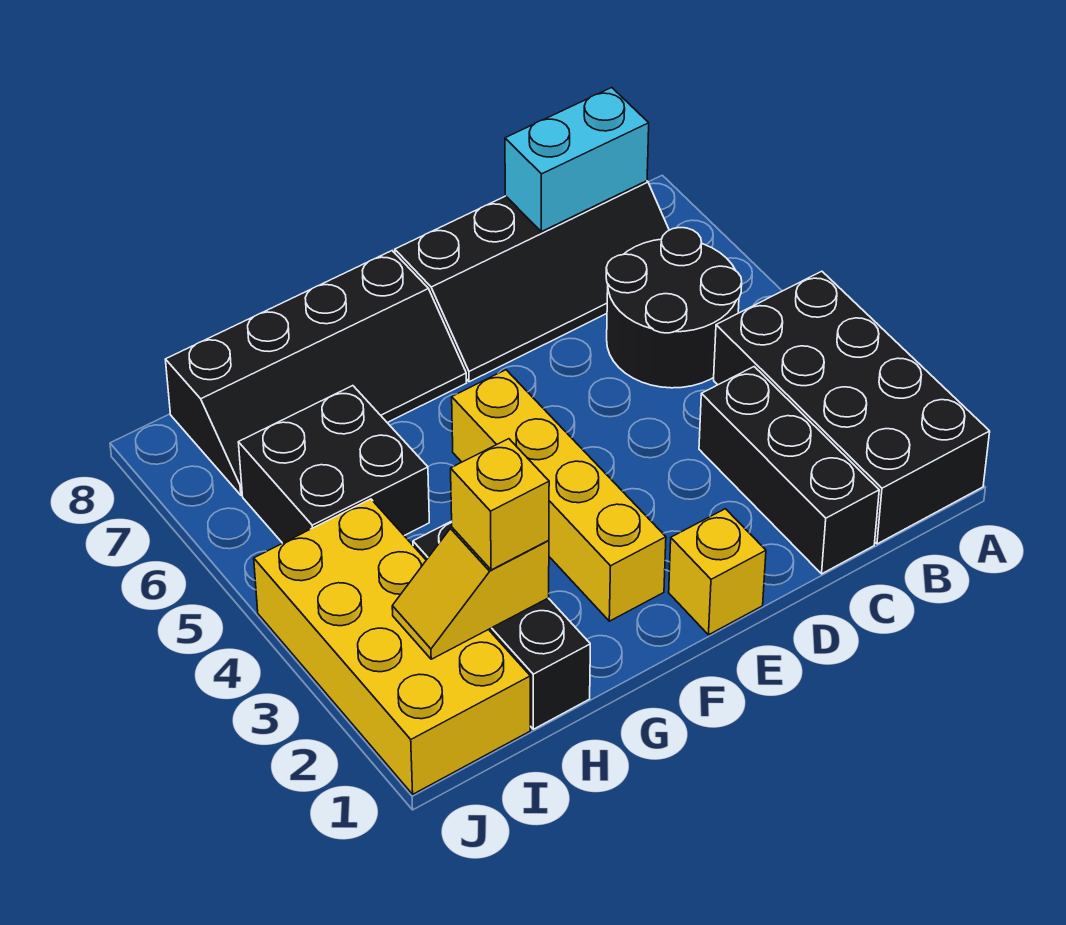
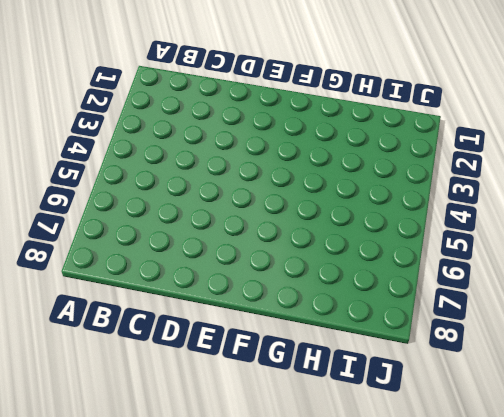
none -> black brick A1:B4 level 1
none -> black round brick B5:C6 level 1
none -> black slope B7:E8 level 1 top 8

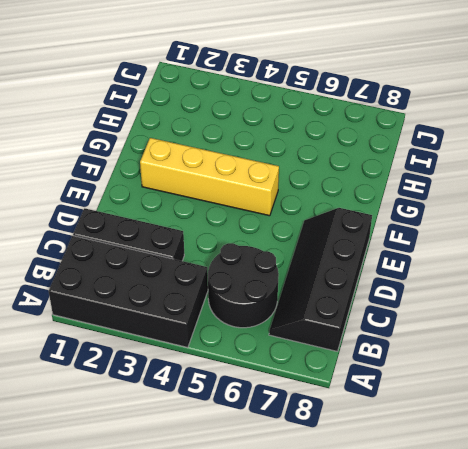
none -> yellow brick E1 level 1
none -> black slope F7:I8 level 1 top 8
none -> black brick H1:H3 level 1

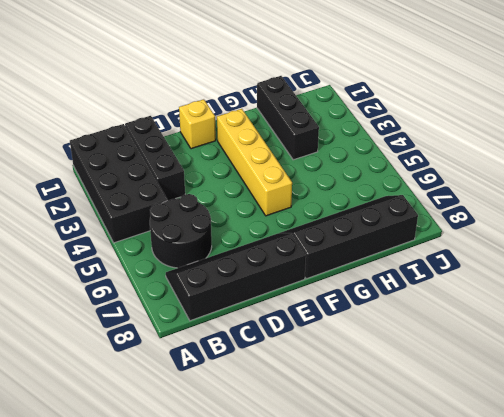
none -> black brick H5:I6 level 1
none -> yellow brick I1:J4 level 1
none -> cyan brick B8:C8 level 2

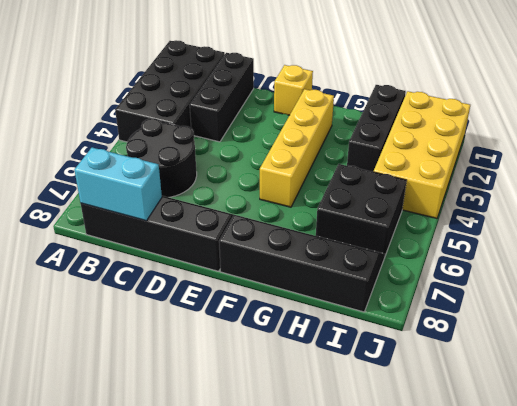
none -> yellow slope H2:I2 level 2 top H
none -> yellow brick H2 level 3

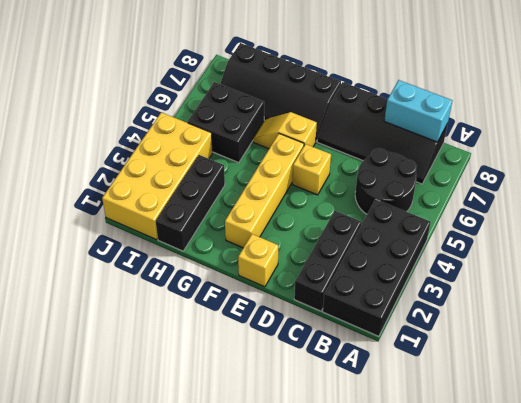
yellow brick E5 level 1 -> yellow brick H2 level 3
yellow slope F6:G6 level 1 top F -> yellow slope H2:I2 level 2 top H

